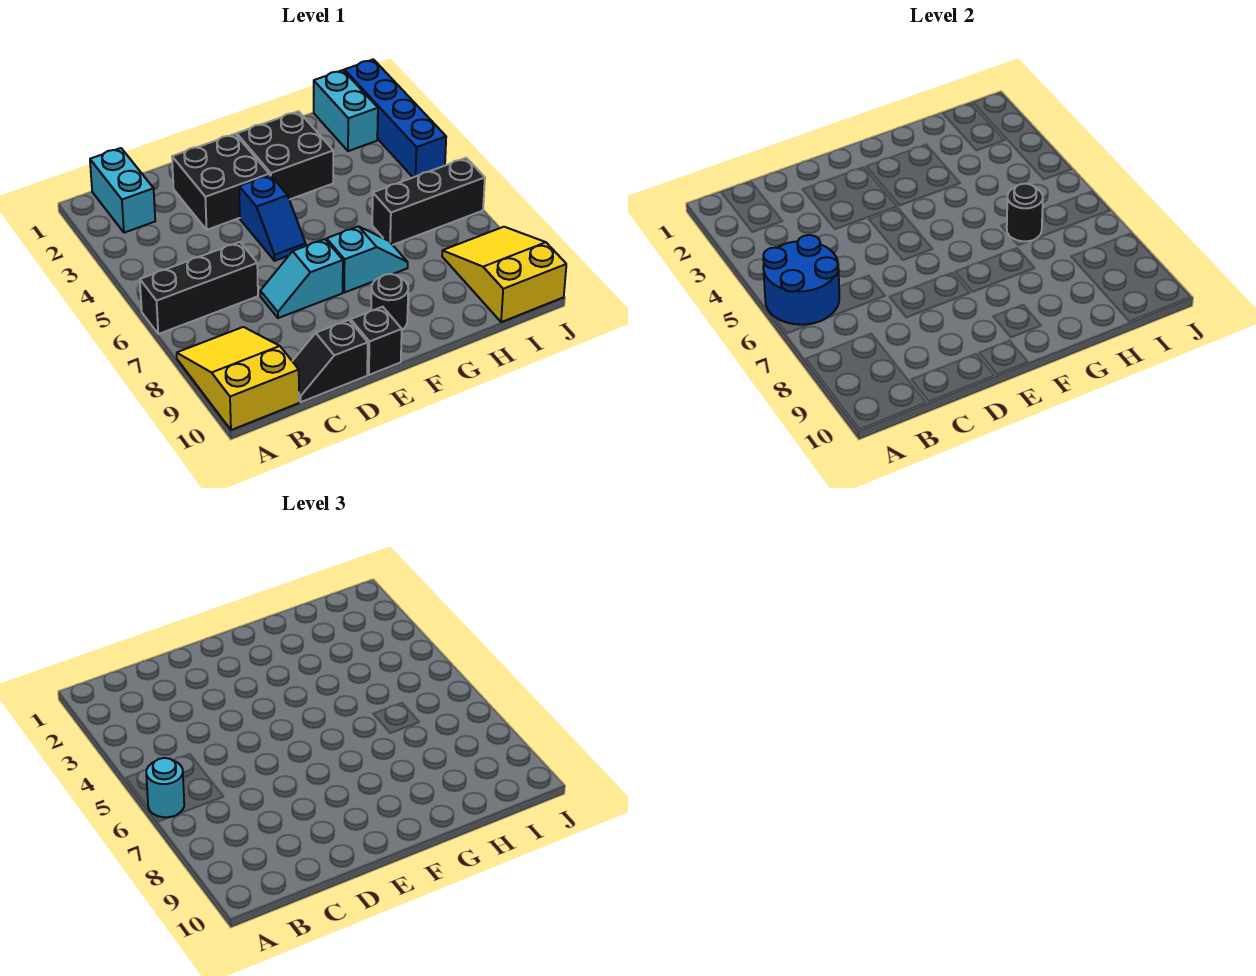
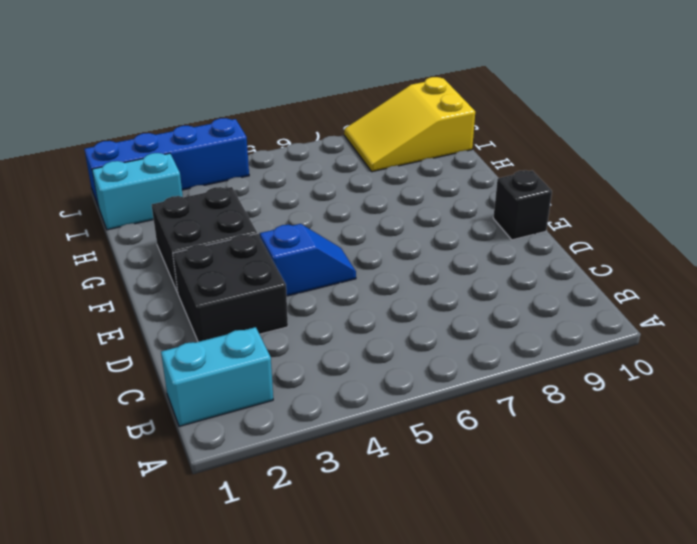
none -> black brick A6:C6 level 1
none -> yellow slope A8:B10 level 1 top 10
none -> black slope C10:D10 level 1 top D

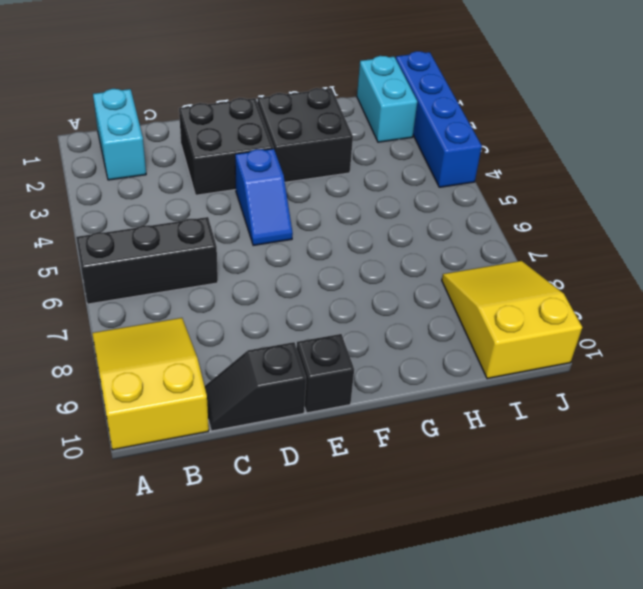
none -> cyan slope D7:E7 level 1 top E
none -> cyan slope F7:G7 level 1 top F
none -> black round brick F9 level 1

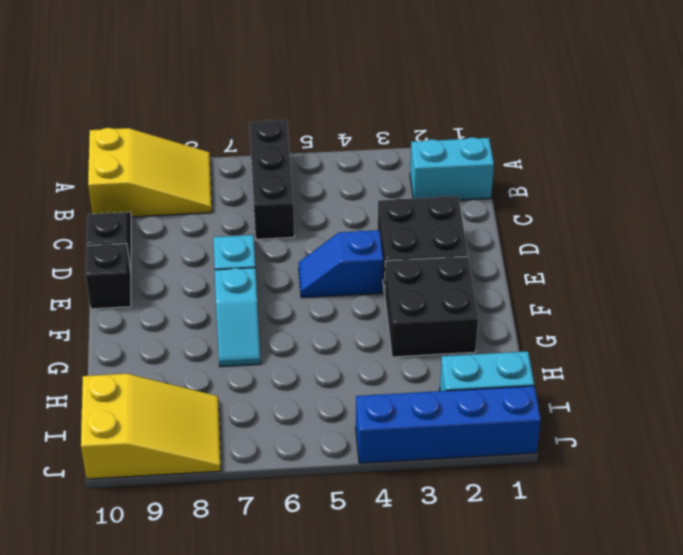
none -> black round brick F9 level 1
none -> black brick H6:J6 level 1
none -> blue round brick A5:B6 level 2

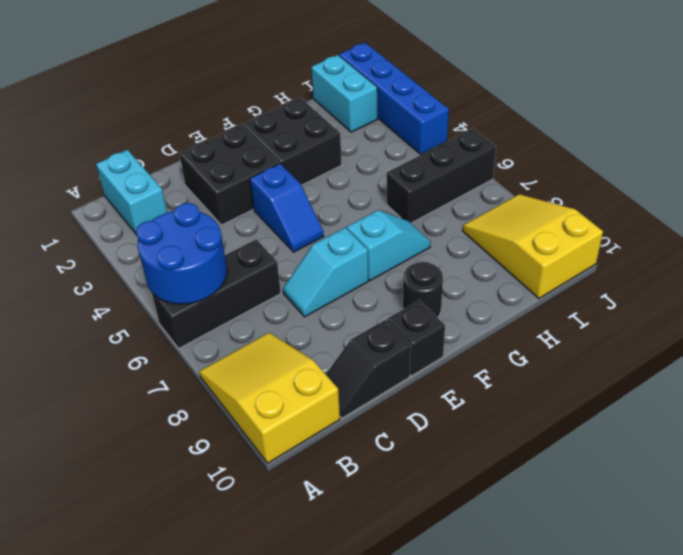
none -> black round brick H6 level 2
none -> cyan round brick A6 level 3

